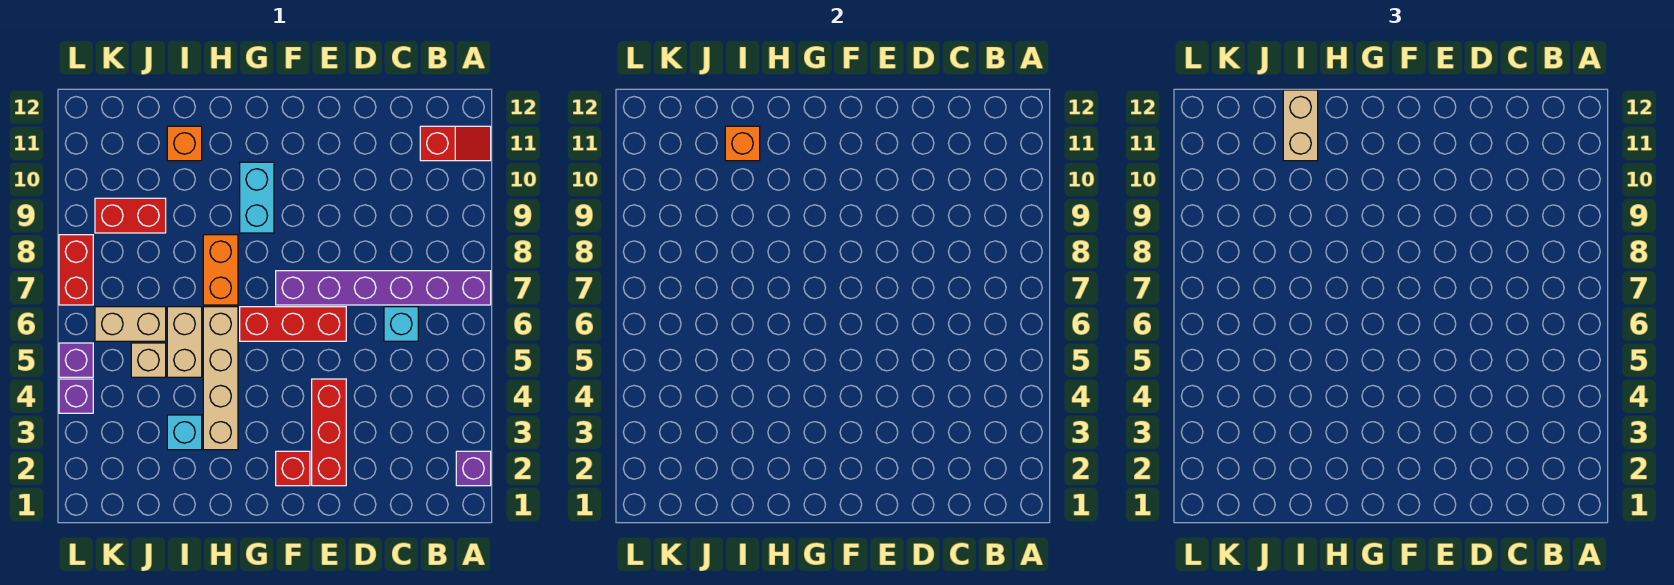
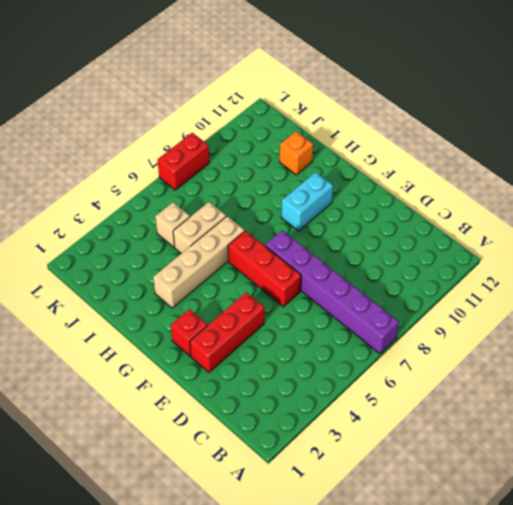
none -> purple brick A2 level 1
none -> red slope A11:B11 level 1 top B
none -> cyan brick C6 level 1

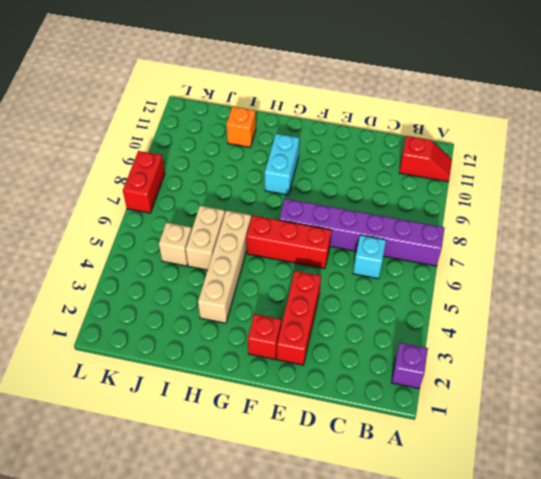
none -> orange brick H7:H8 level 1
none -> cyan brick I3 level 1
none -> tan brick J6:K6 level 1

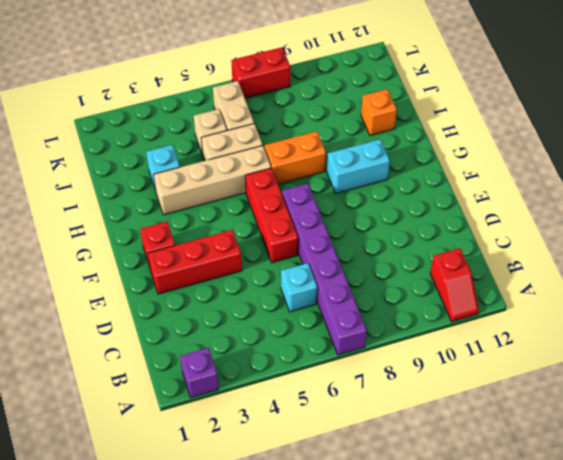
none -> red brick J9:K9 level 1
none -> purple brick L4 level 1
none -> purple brick L5 level 1

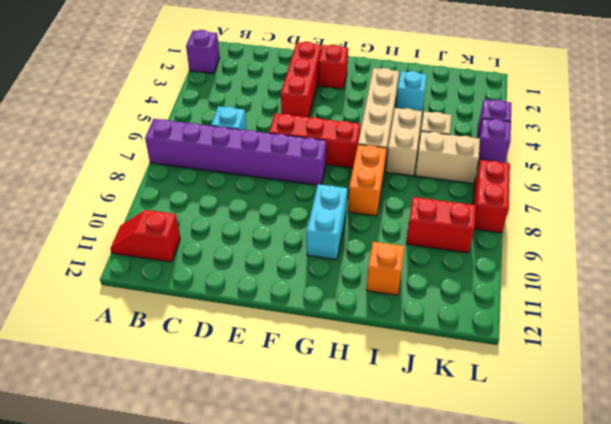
none -> orange brick I11 level 2
none -> tan brick I11:I12 level 3

